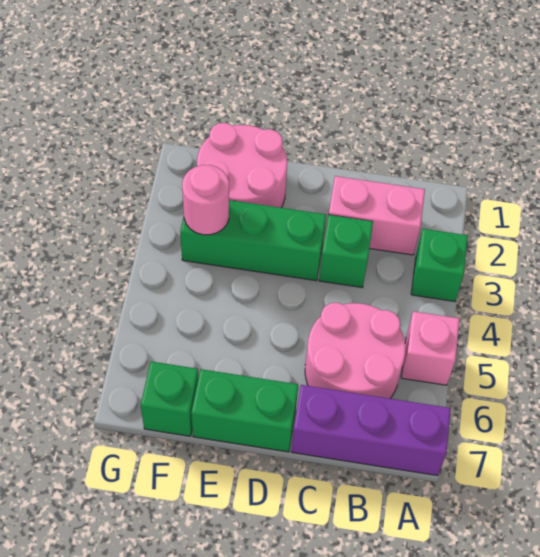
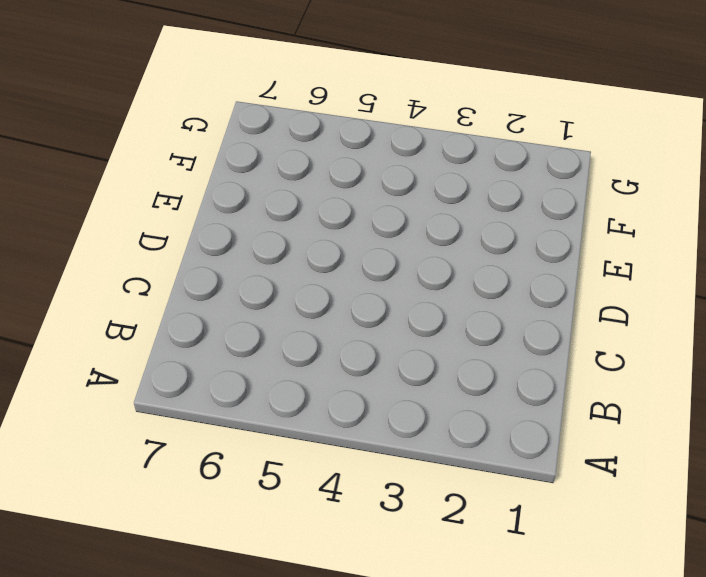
none -> green brick A3 level 1
none -> pink brick A5 level 1

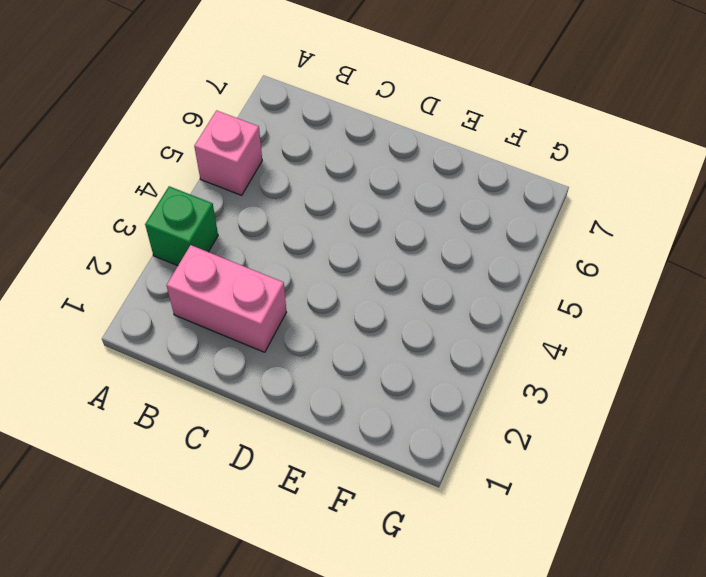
none -> purple brick A7:C7 level 1
none -> pink round brick B5:C6 level 1

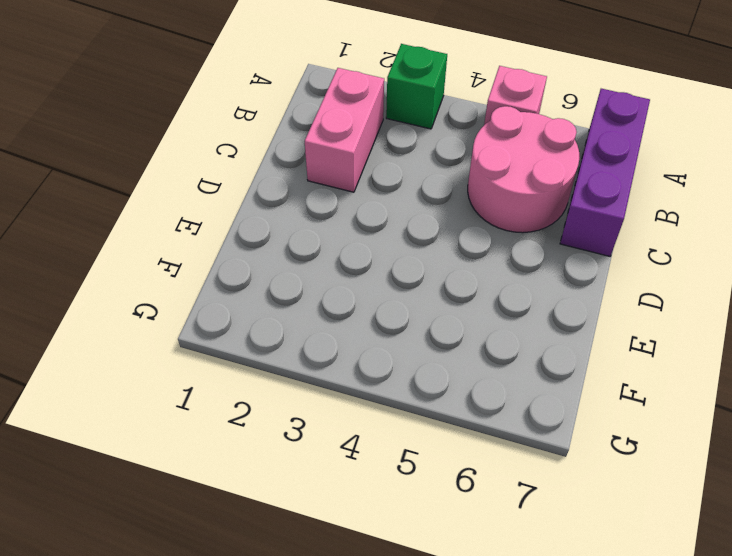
none -> green brick C3 level 1
none -> green brick D3:F3 level 1

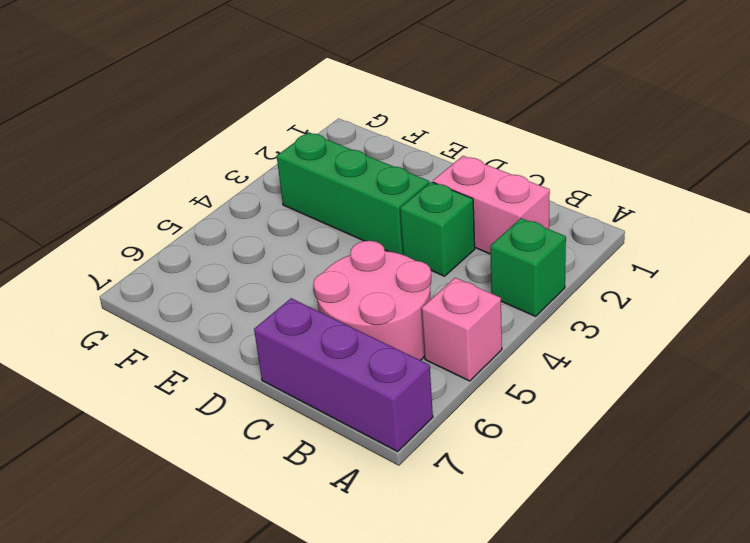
none -> green brick D7:E7 level 1
none -> pink round brick E1:F2 level 1

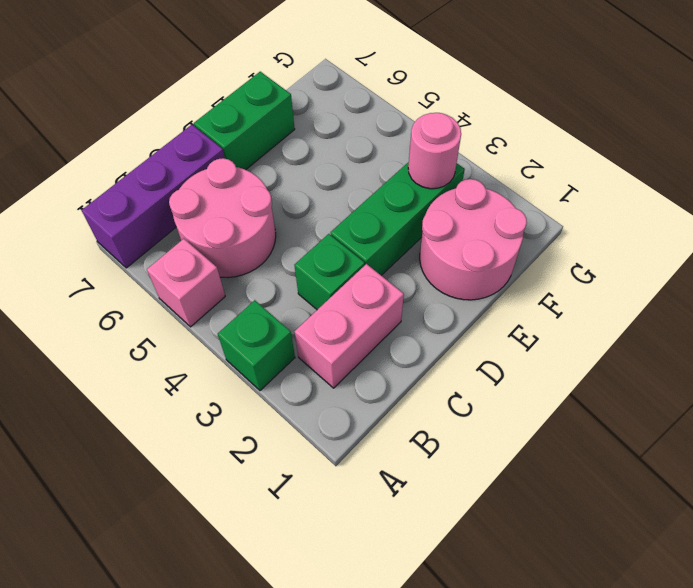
none -> green brick F7 level 1

